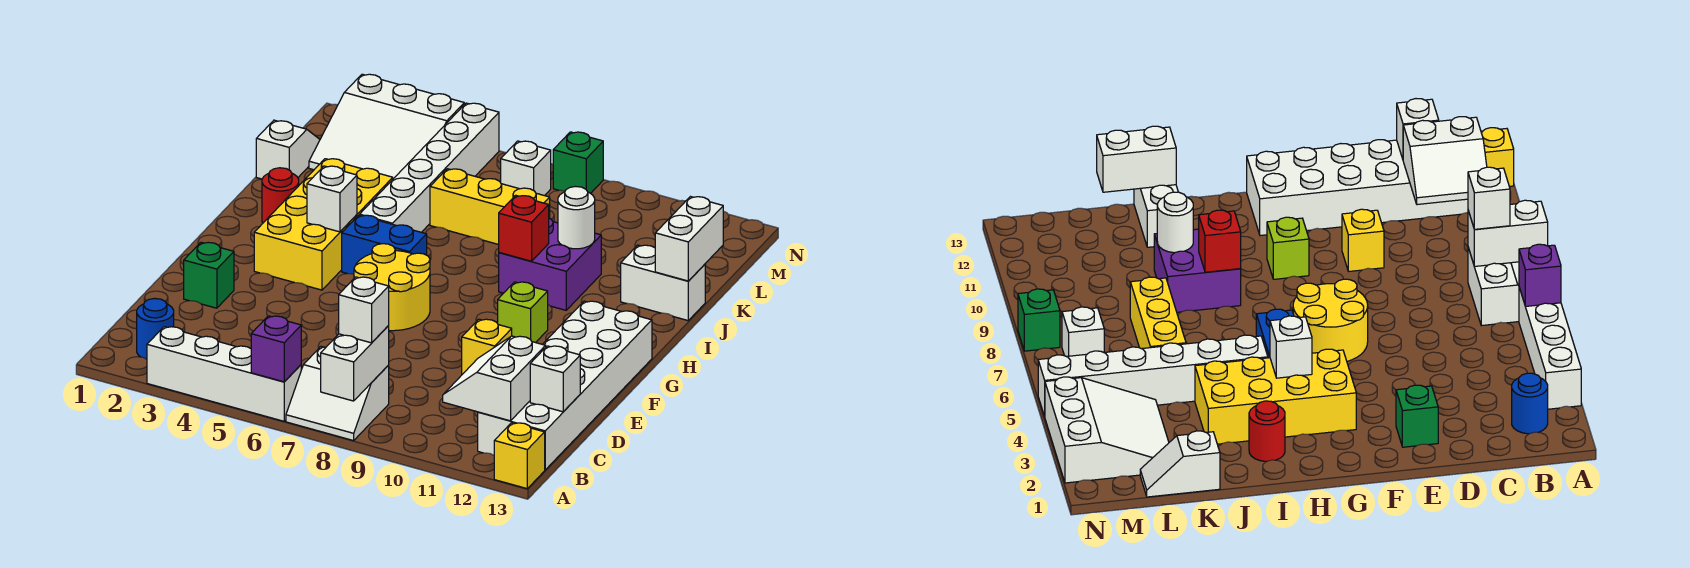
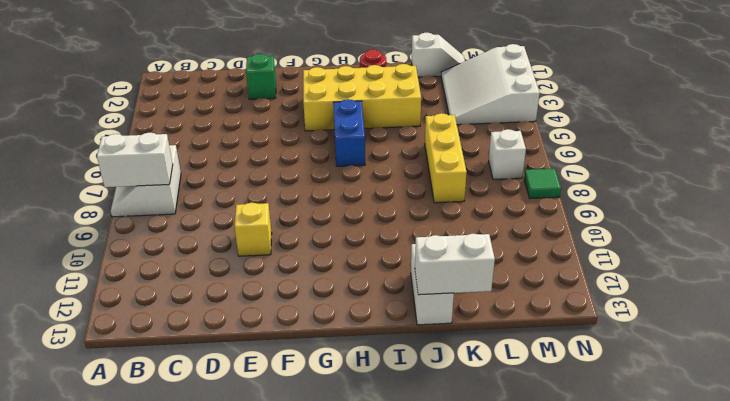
green tile N8 level 1 -> green brick N8 level 1
none -> white brick A3:A6 level 1
none -> yellow brick A13 level 1
none -> blue round brick B2 level 1

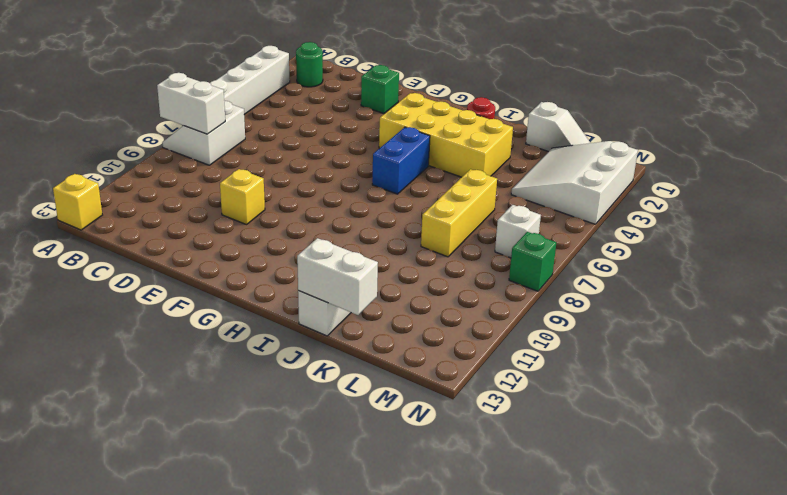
green round brick B2 level 1 -> blue round brick B2 level 1
none -> white brick B12:G13 level 1
none -> yellow round brick F6:G7 level 1
none -> lime brick G10 level 1

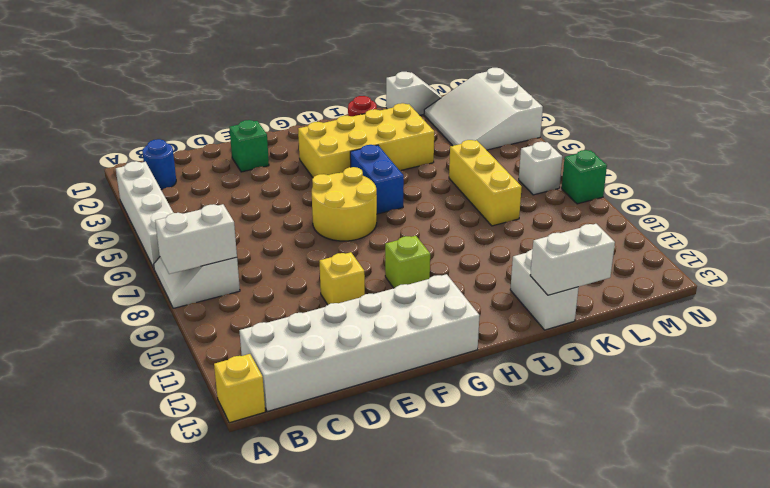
none -> white brick I5:N5 level 1
none -> purple brick I9:J10 level 1
none -> purple brick A6 level 2

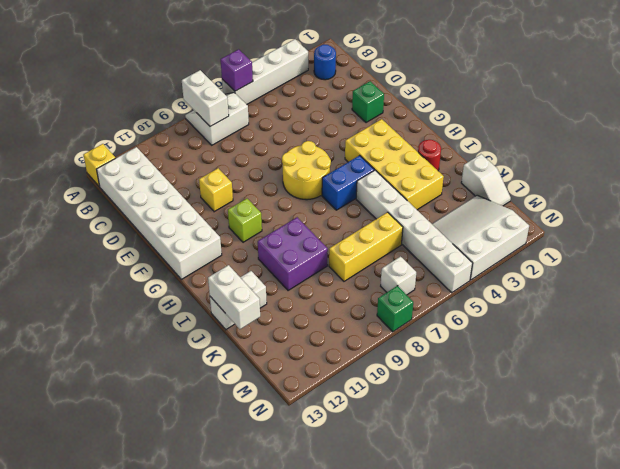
none -> white slope B11:C12 level 2 top 12
none -> white brick C13 level 2
none -> white brick H4 level 2

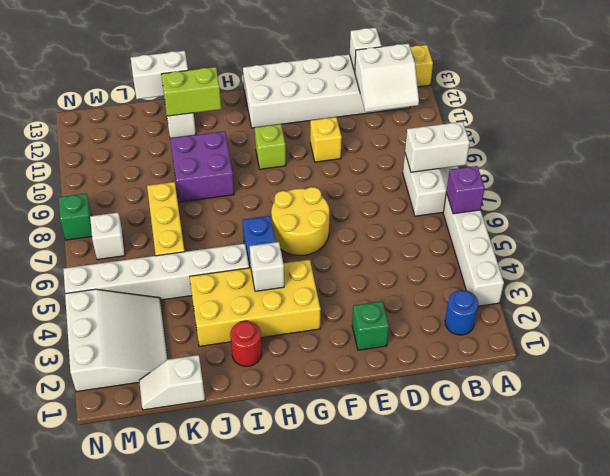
lime brick I12:J12 level 2 -> none
none -> red brick I9 level 2
none -> white round brick J10 level 2
none -> white brick B8 level 3

